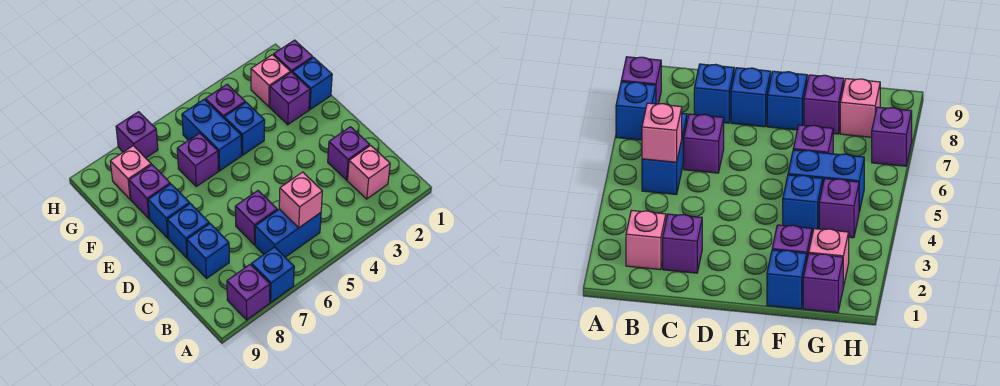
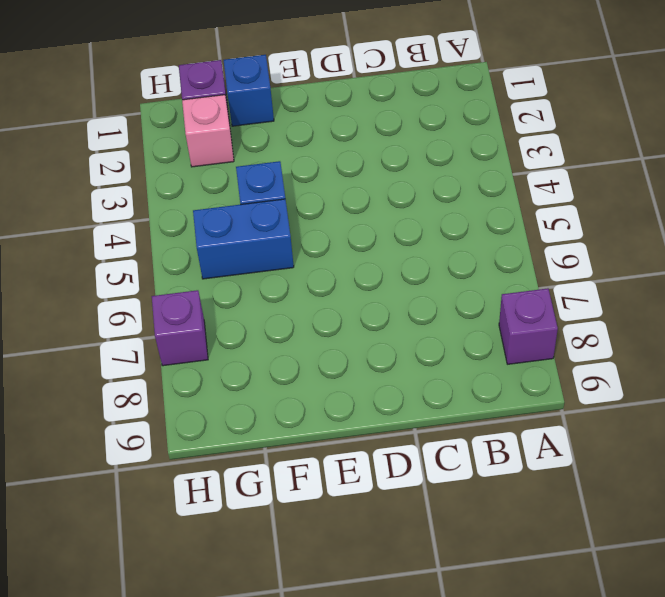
none -> blue brick A7 level 1
none -> pink brick B2 level 1
none -> blue brick B5:B6 level 1

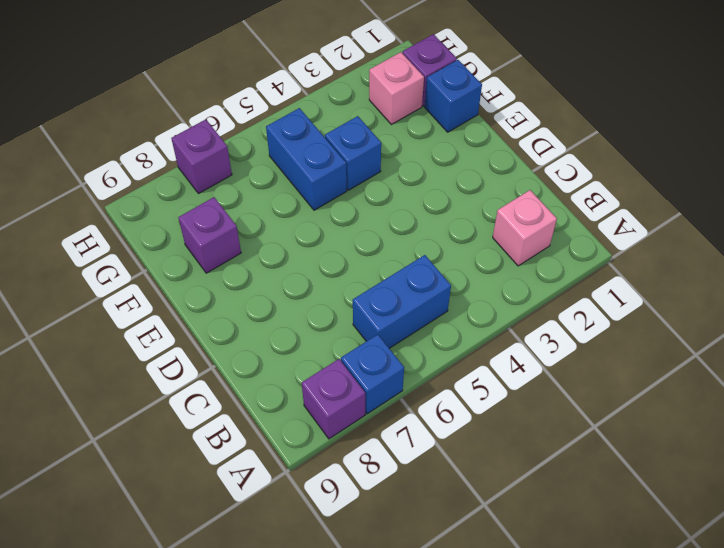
none -> purple brick C2 level 1
none -> purple brick C6 level 1
none -> blue brick C8 level 1

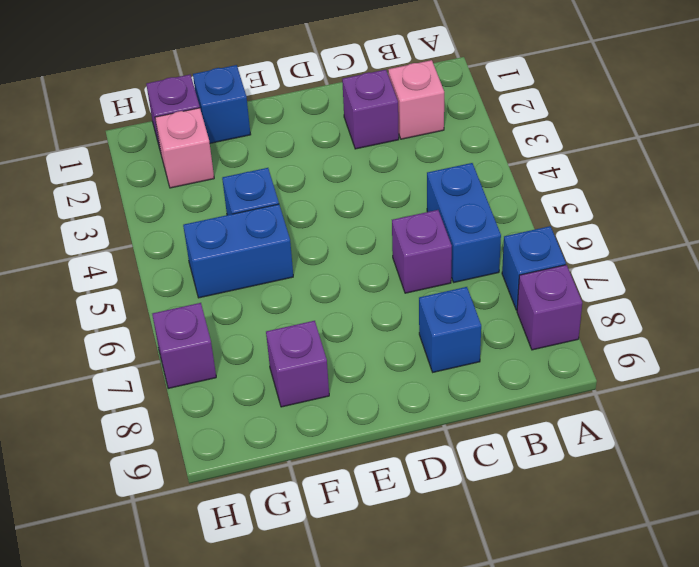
none -> blue brick D8 level 1
none -> blue brick E8 level 1
none -> purple brick F2 level 1

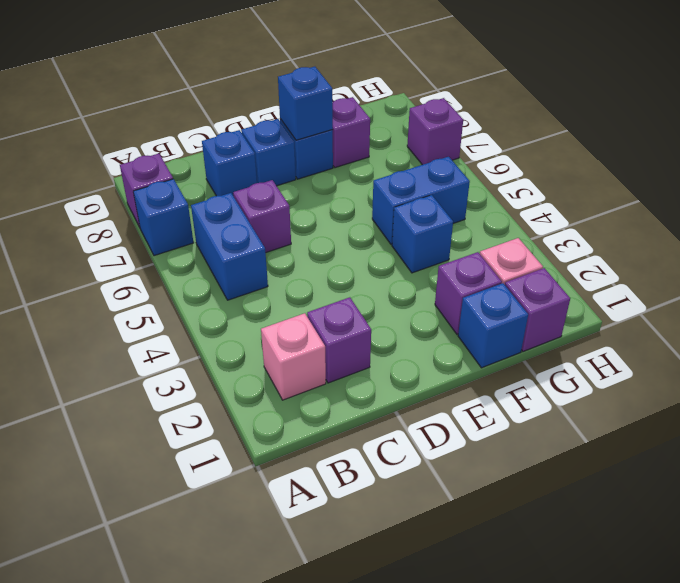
blue brick E8 level 2 -> none
none -> purple brick F6 level 1
none -> purple brick G4 level 1
none -> pink brick G8 level 1

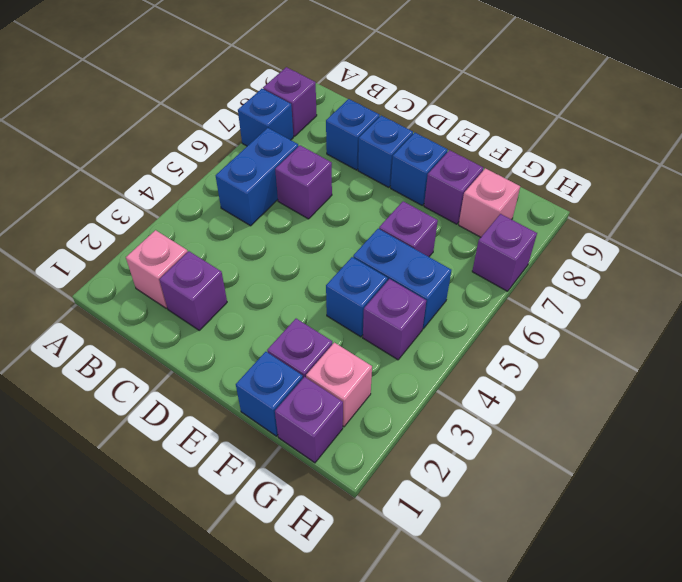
none -> pink brick B5 level 2

